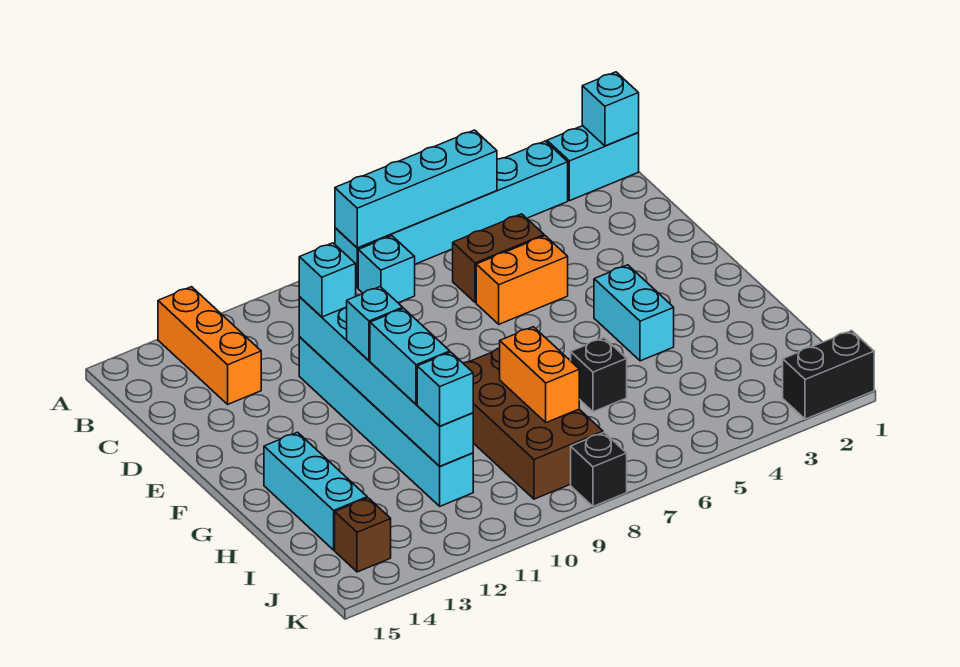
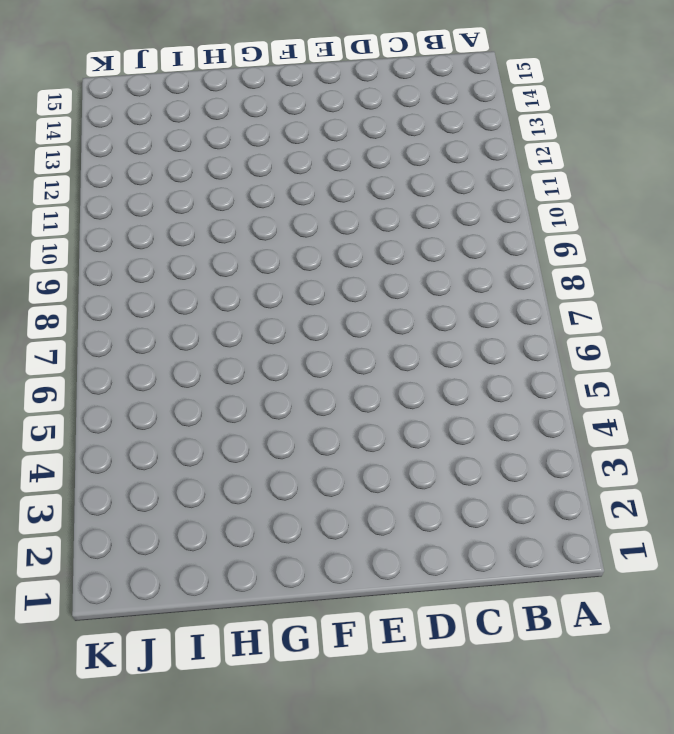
none -> cyan brick A1:A2 level 1
none -> cyan brick A3:A8 level 1
none -> orange brick A13:C13 level 1

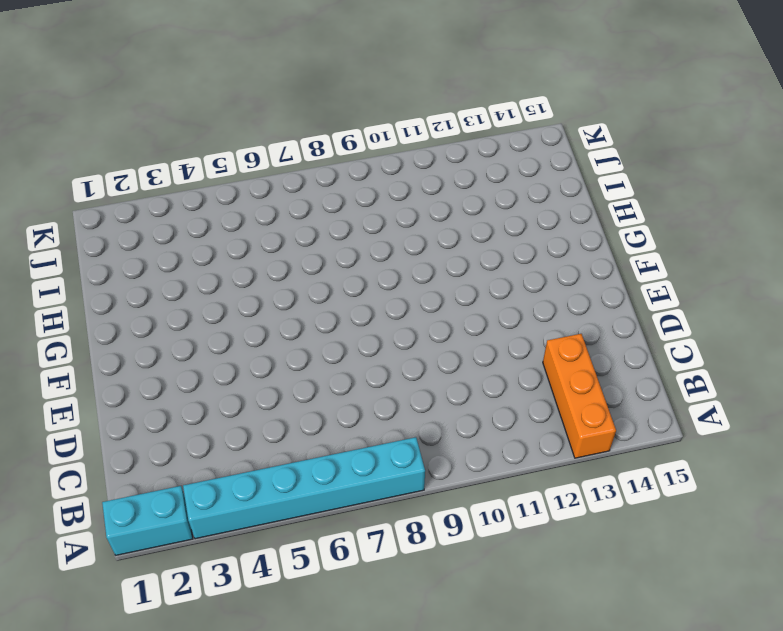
none -> cyan brick B8 level 1
none -> brown brick C5:C6 level 1
none -> orange brick D5:D6 level 1

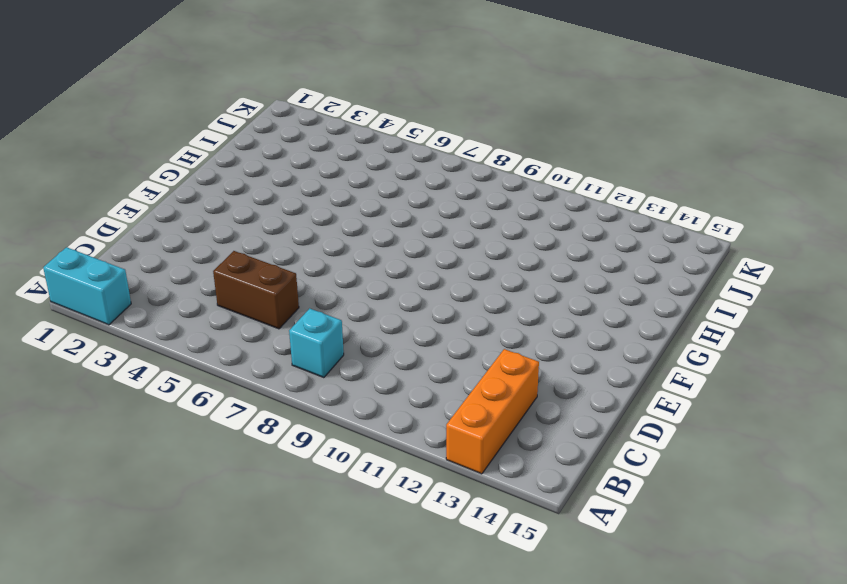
none -> cyan brick A3:A8 level 1
none -> orange brick D5:D6 level 1
none -> cyan brick D11:I11 level 1

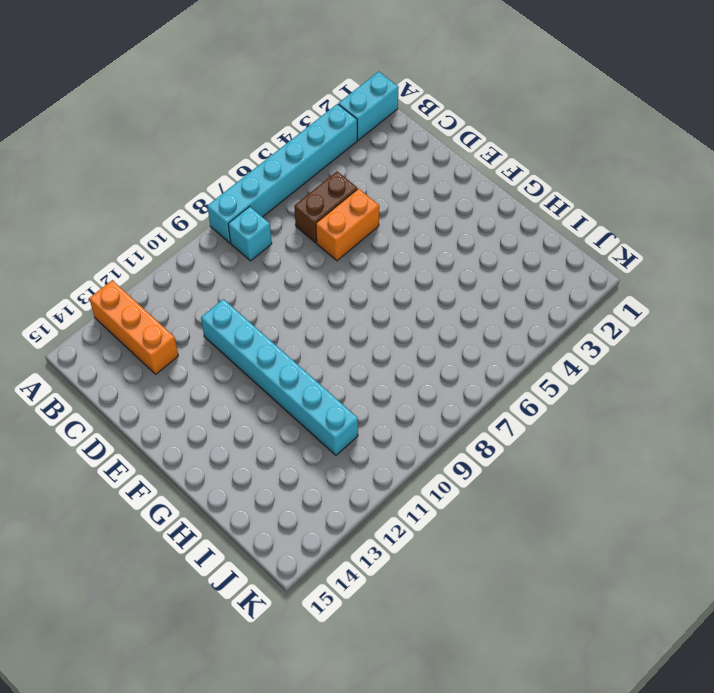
none -> cyan brick F4:G4 level 1
none -> brown brick G8:J9 level 1
none -> cyan brick G14:I14 level 1

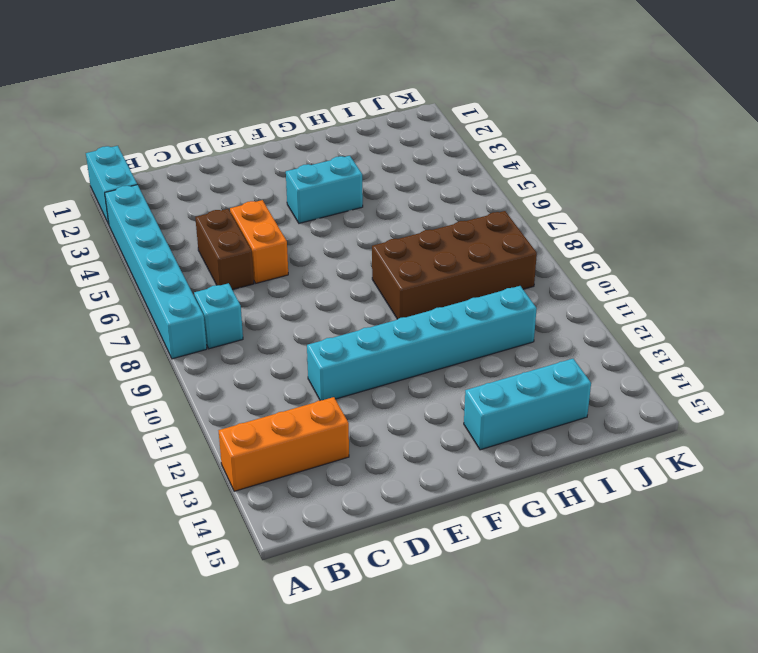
none -> black brick H6 level 1
none -> brown brick J14 level 1
none -> black brick K1:K2 level 1

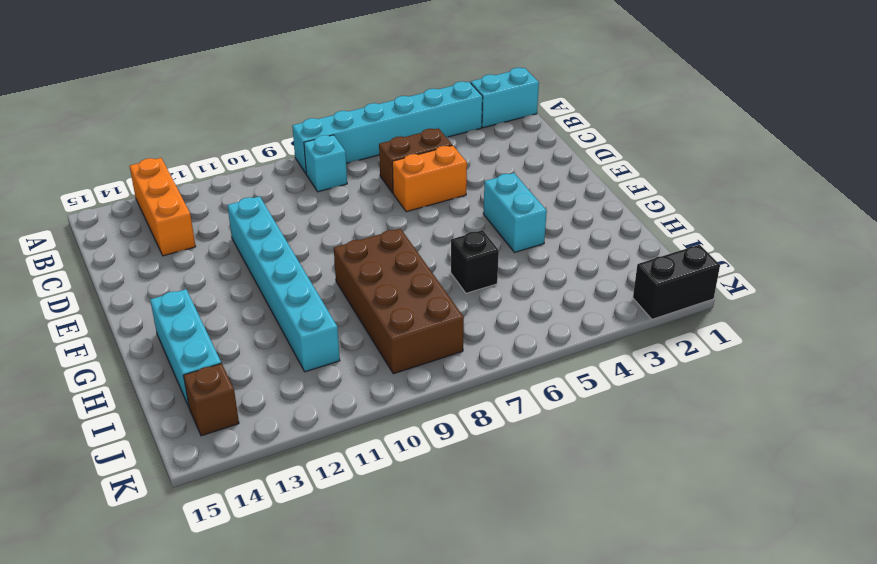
none -> black brick K8 level 1
none -> cyan brick A1 level 2
none -> cyan brick A5:A8 level 2

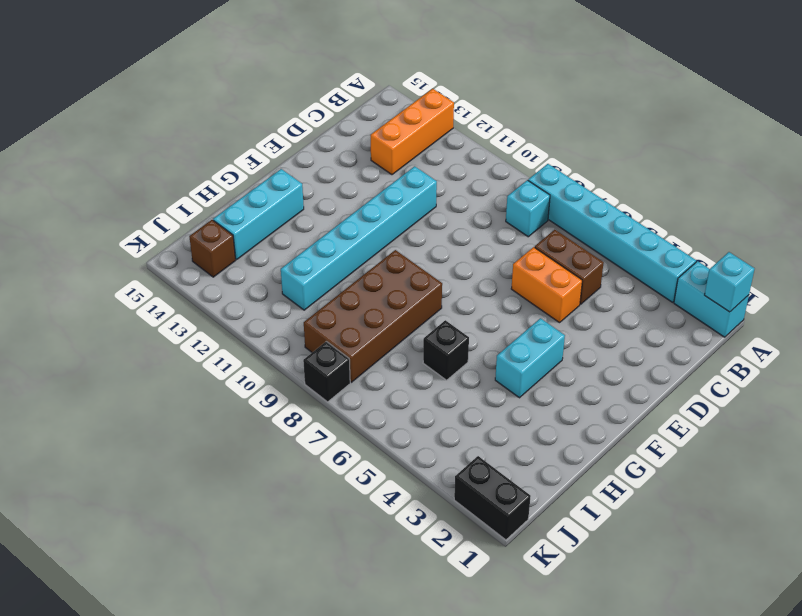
none -> cyan brick A5:A8 level 2
none -> cyan brick D11:I11 level 2
none -> orange brick H8:I8 level 2

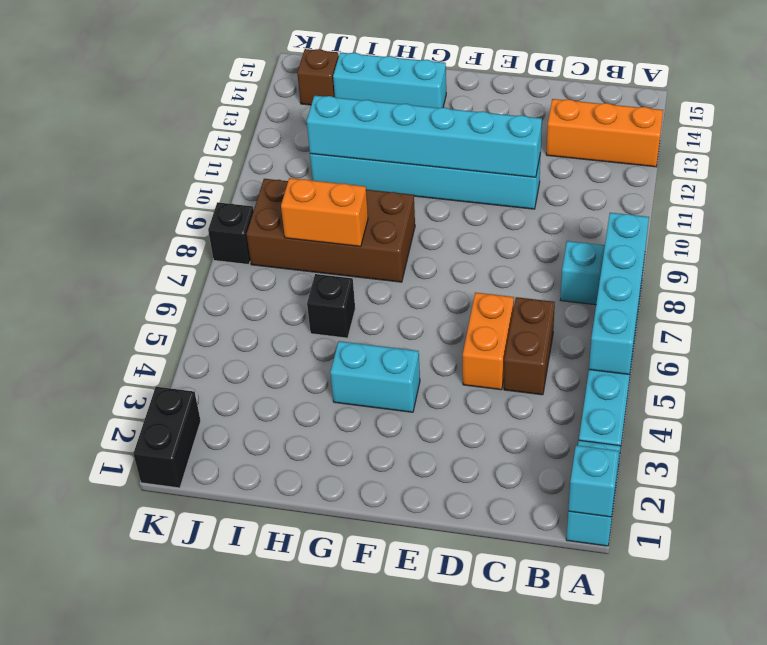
none -> cyan brick D11 level 3
none -> cyan brick F11 level 3
none -> cyan brick G11:H11 level 3

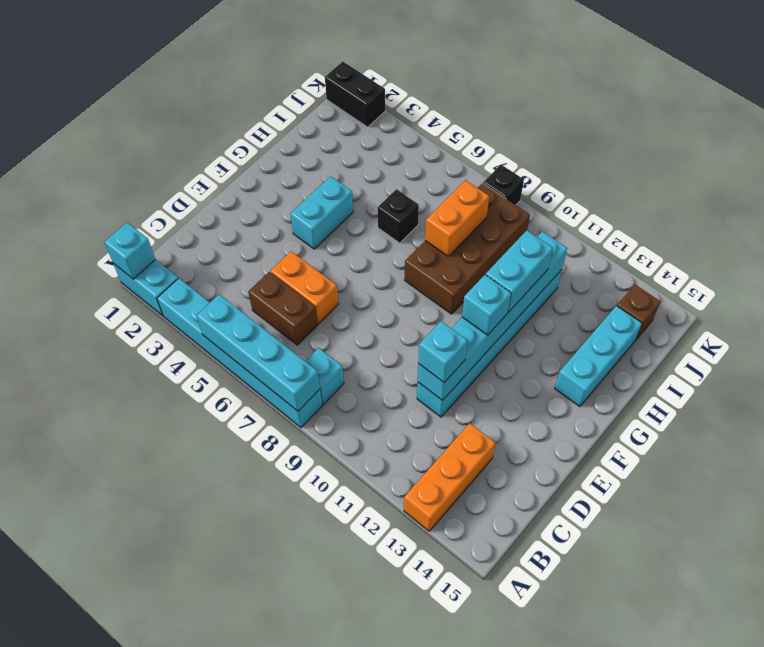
none -> cyan brick I11 level 3

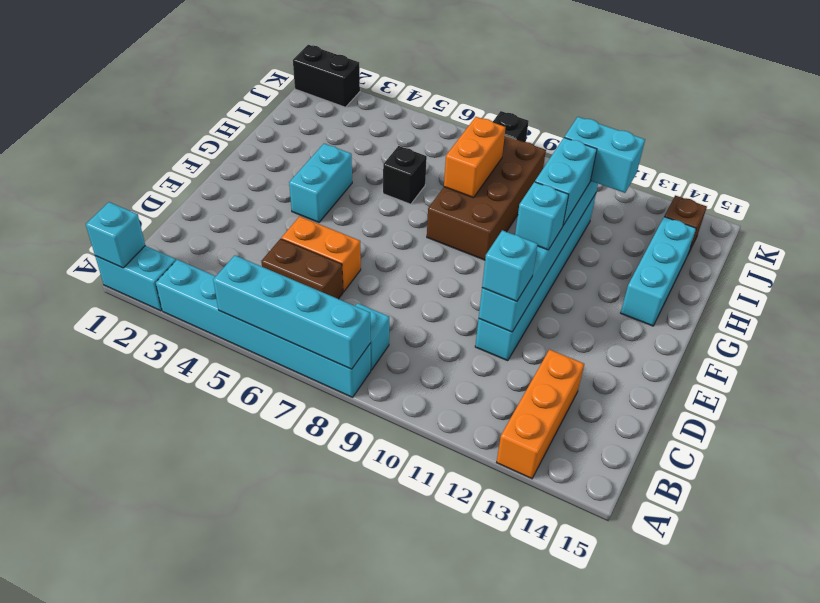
cyan brick I11:I12 level 3 -> cyan brick I11 level 3

